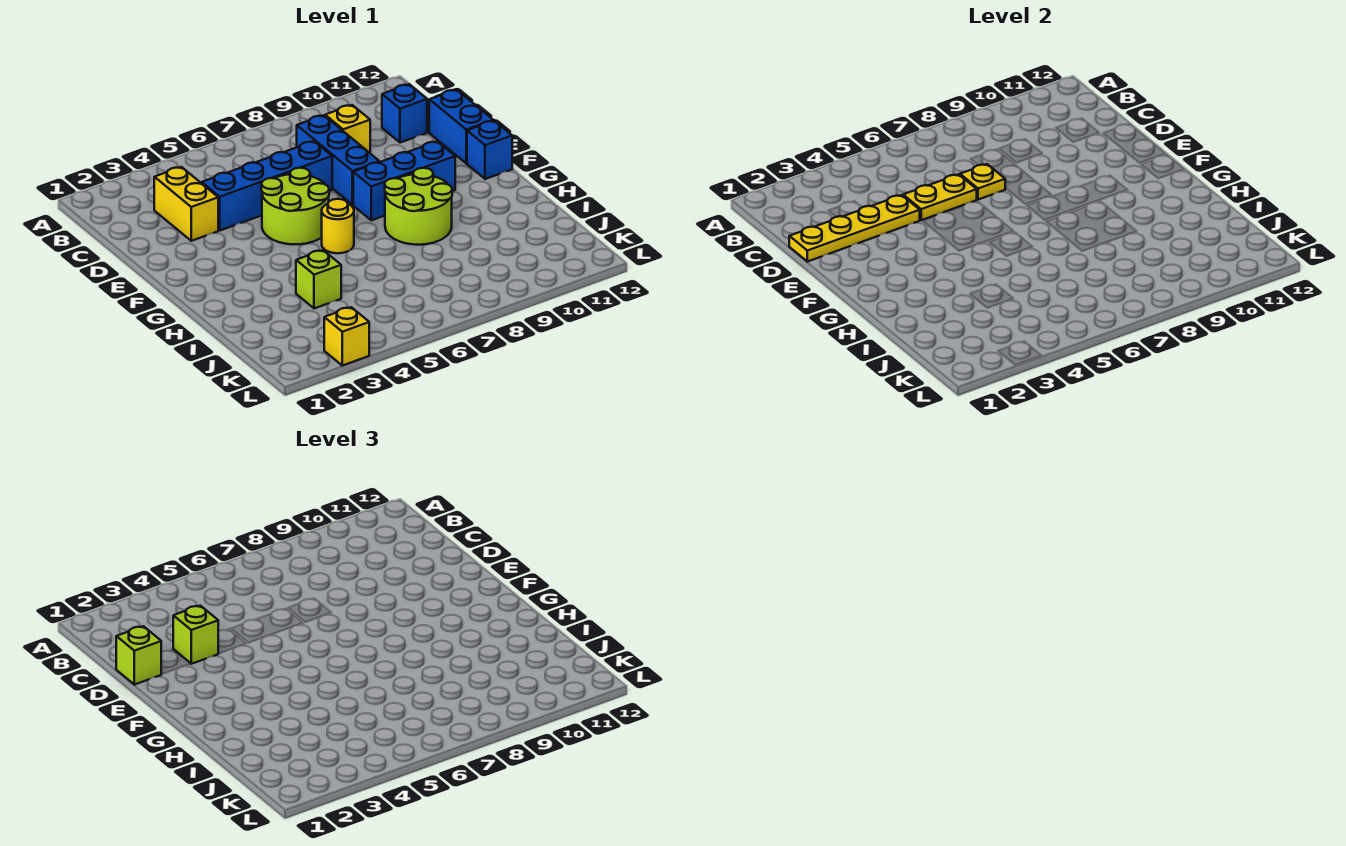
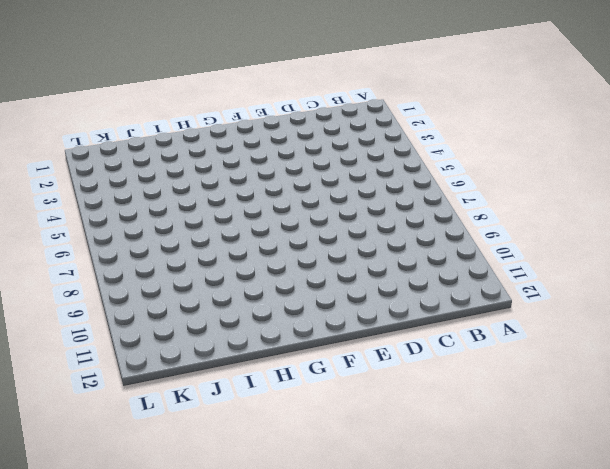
none -> yellow brick C3:D3 level 1
none -> blue brick C8:E8 level 1
none -> yellow brick C9 level 1

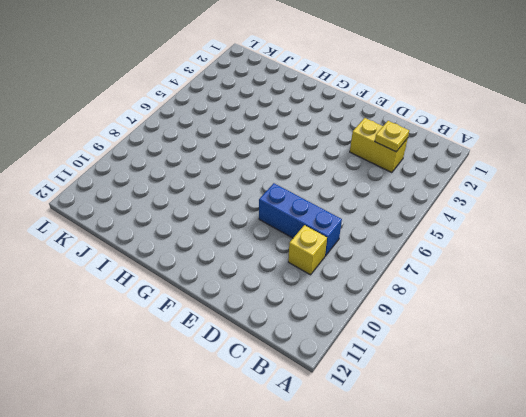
yellow plate C3 level 2 -> yellow plate D7 level 2
none -> blue brick C11 level 1
none -> blue brick D4:D7 level 1
none -> blue brick D12:E12 level 1

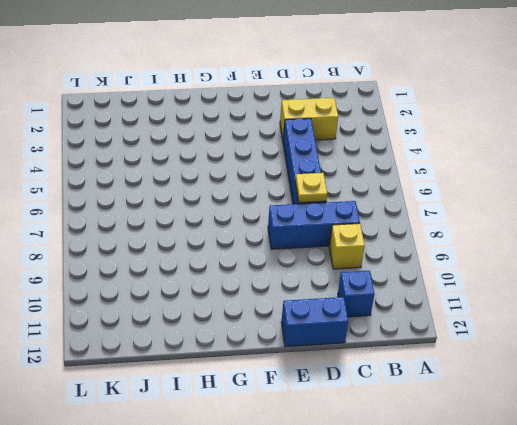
none -> lime round brick E5:F6 level 1
none -> blue brick F8:F10 level 1
none -> blue brick F12 level 1

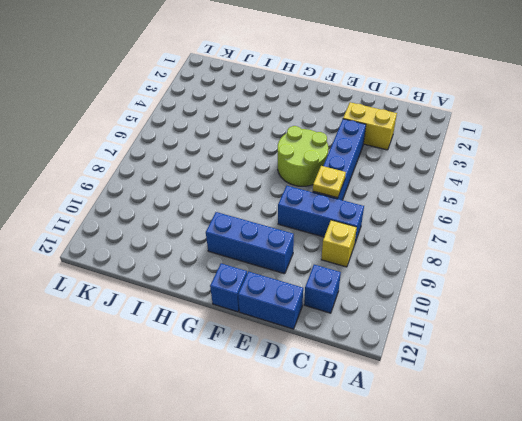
blue brick E10:G10 level 1 -> blue brick F8:F10 level 1
none -> yellow round brick G6 level 1
none -> lime round brick G8:H9 level 1
none -> lime brick I4 level 1

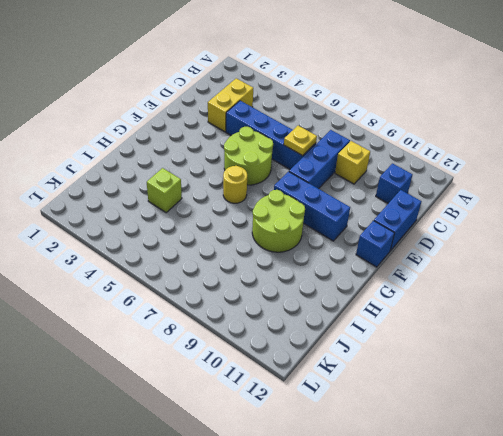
none -> yellow brick L3 level 1
none -> yellow plate D1:D4 level 2
none -> yellow plate D5:D6 level 2

